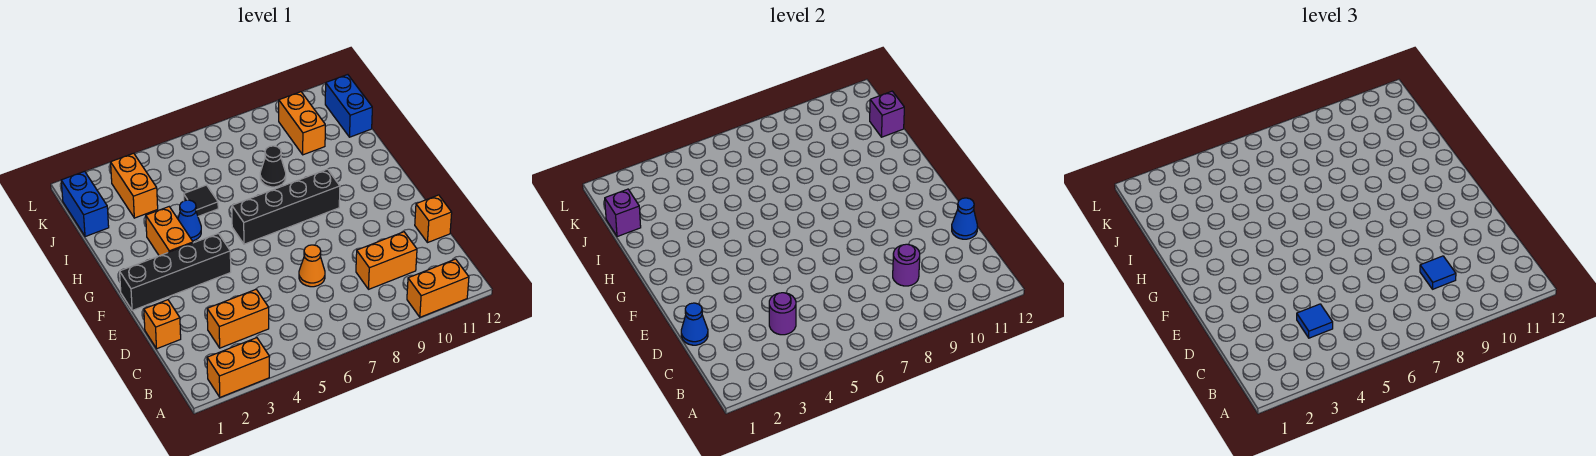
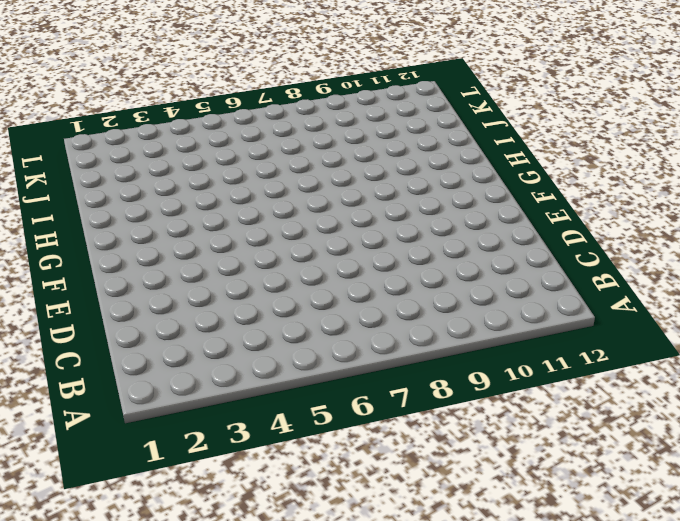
none -> orange brick A2:A3 level 1
none -> orange brick A10:A11 level 1
none -> orange brick C3:C4 level 1

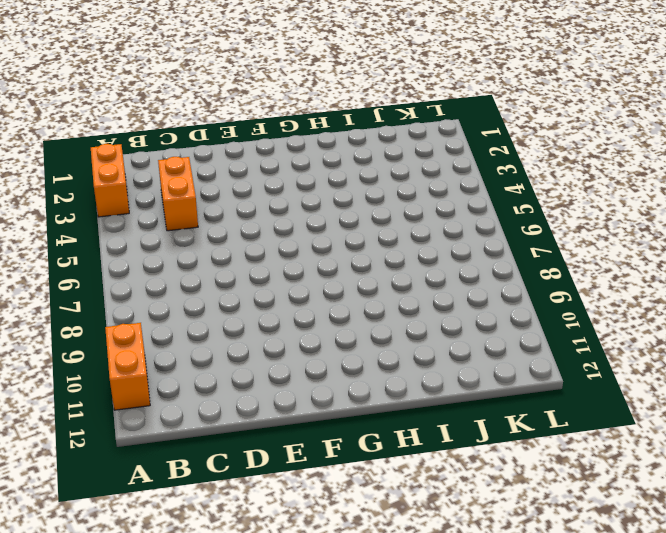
none -> orange brick C9:C10 level 1
none -> orange brick D1 level 1
none -> orange cone D7 level 1

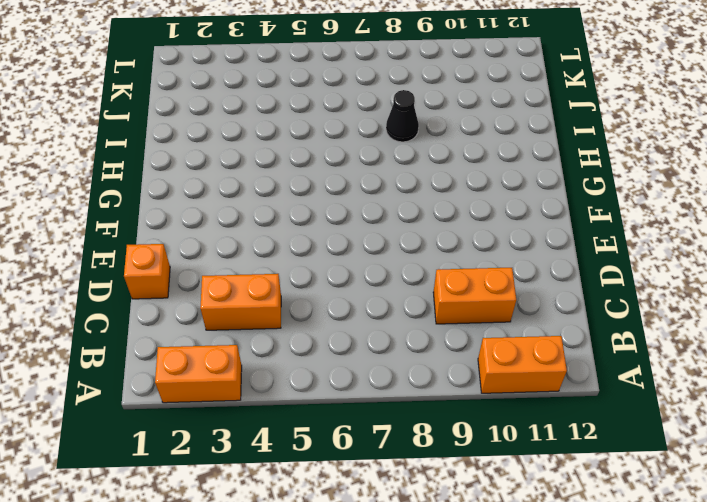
none -> orange cone D7 level 1
none -> orange brick D12 level 1
none -> black brick F1:F4 level 1

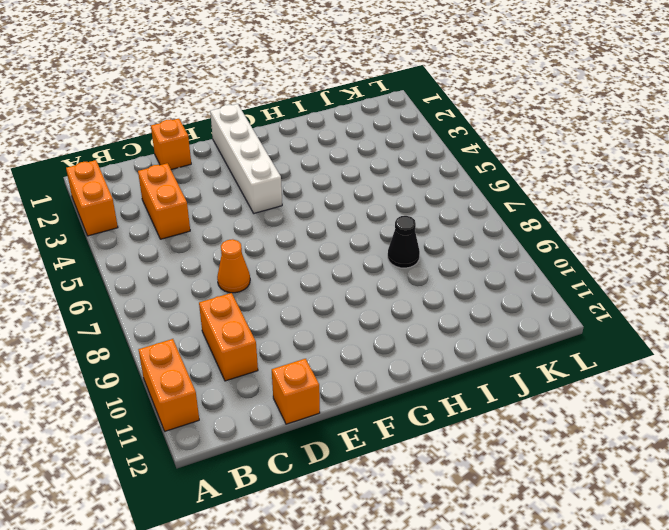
white brick F1:F4 level 1 -> black brick F1:F4 level 1
none -> orange brick G3:H3 level 1
none -> black brick G6:G9 level 1
none -> blue cone H4 level 1

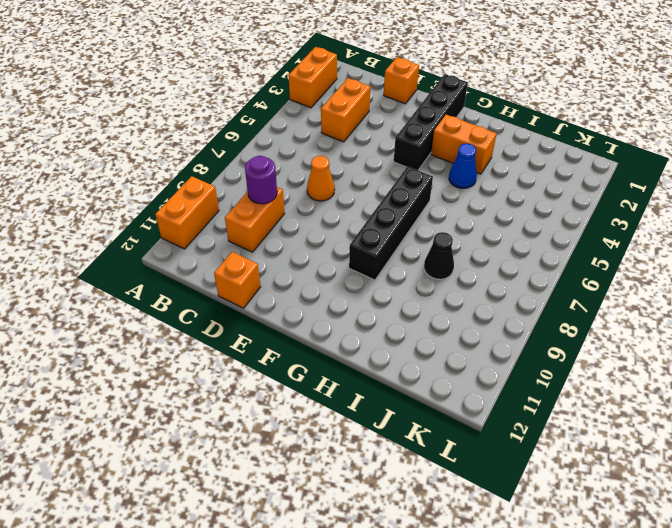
none -> black tile I5 level 1
none -> blue brick J1:K1 level 1
none -> orange brick J3:K3 level 1

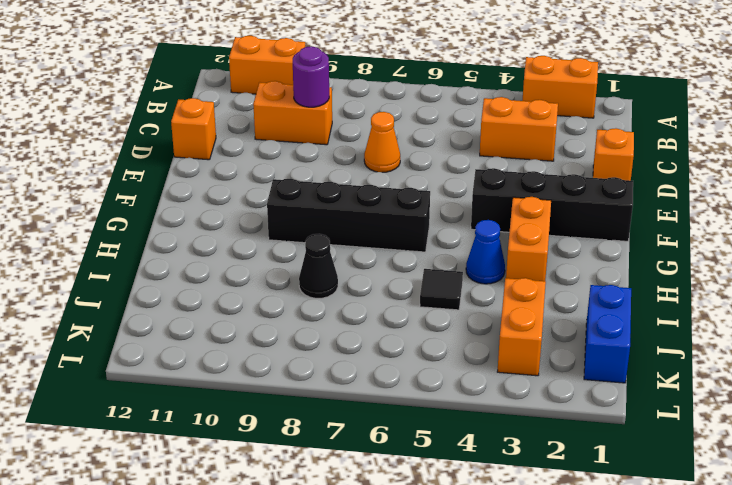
none -> orange brick J10:K10 level 1
none -> blue brick J12:K12 level 1
none -> purple round brick C4 level 2

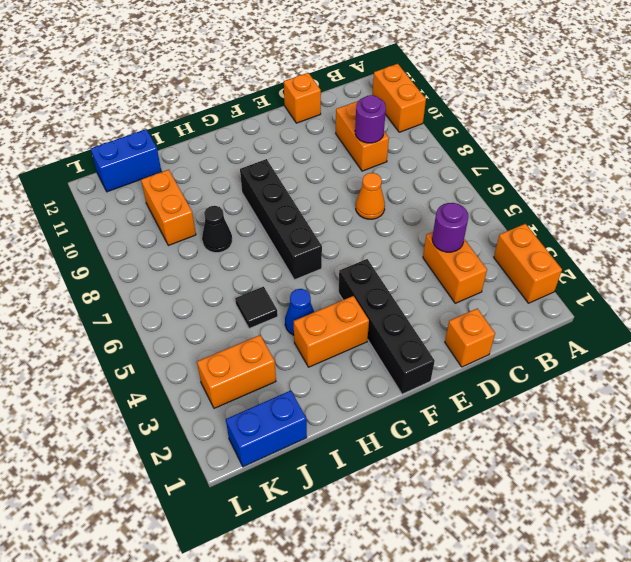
orange brick J9:J10 level 1 -> orange brick J10:K10 level 1
none -> blue cone D1 level 2
none -> blue cone D12 level 2
none -> purple brick J1 level 2

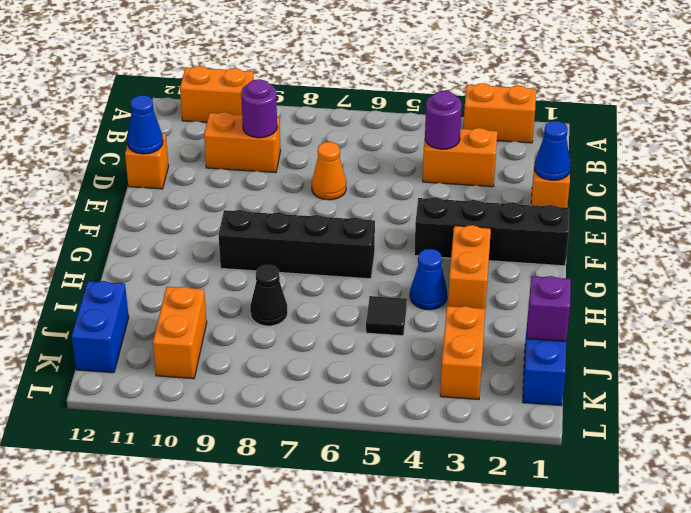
none -> purple brick J12 level 2
none -> blue tile C4 level 3
none -> blue tile C9 level 3

